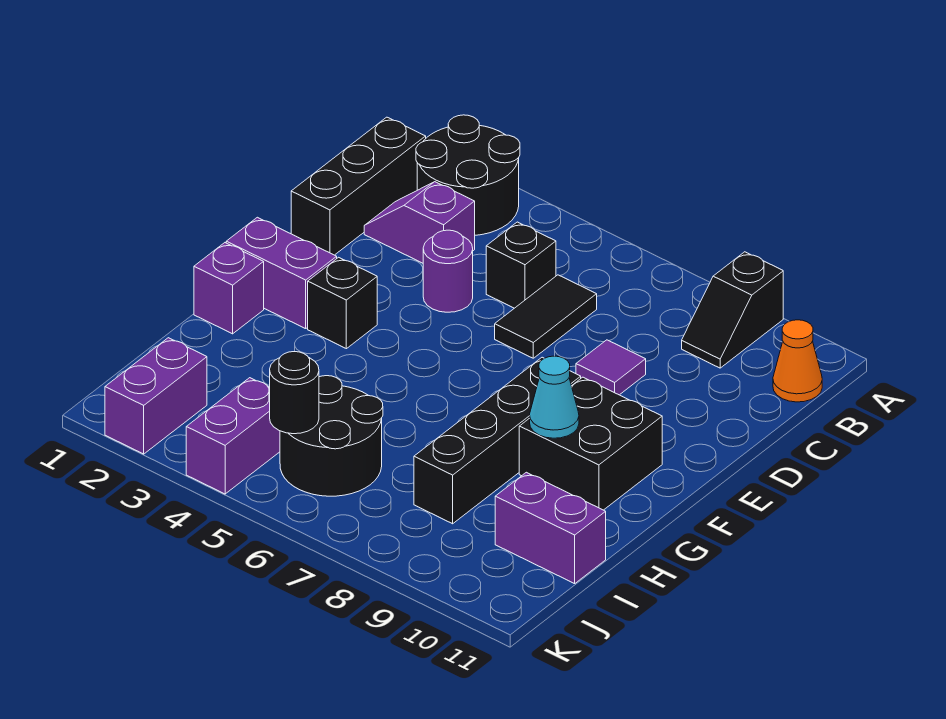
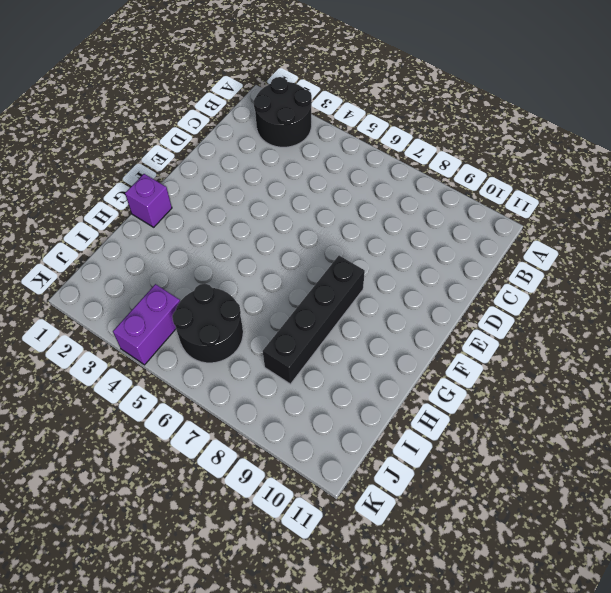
none -> black slope A9:B9 level 1 top A
none -> black brick B1:D1 level 1
none -> orange cone B11 level 1

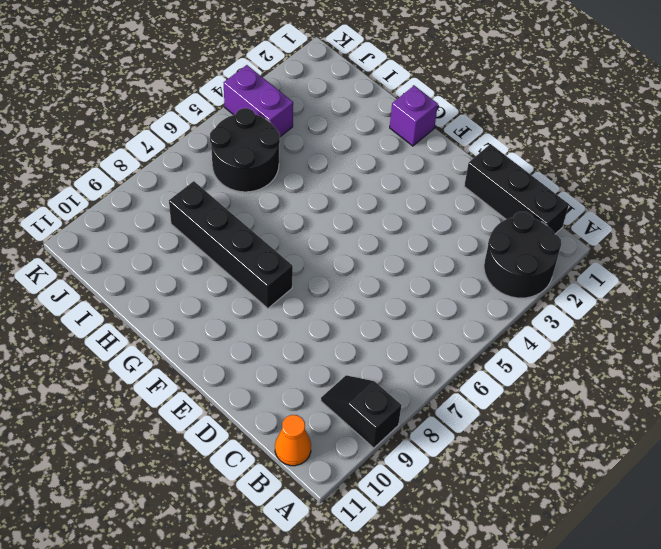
none -> purple slope C2:C3 level 1 top 3
none -> black brick C5 level 1
none -> black tile C6:D6 level 1

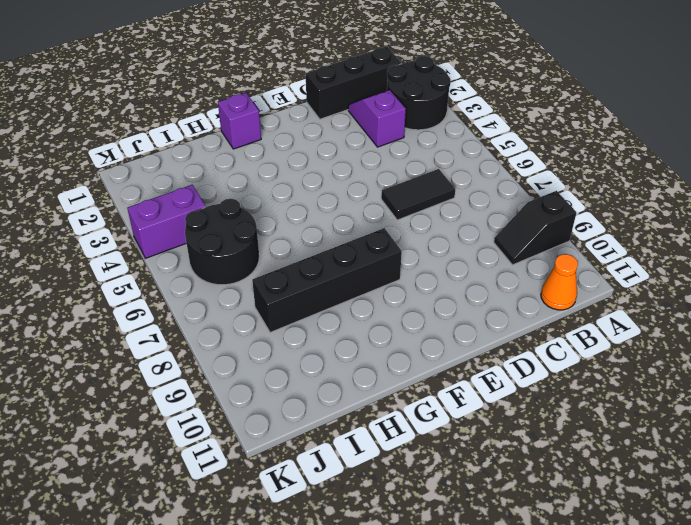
none -> black brick C5 level 1
none -> purple round brick D4 level 1
none -> purple tile D8 level 1

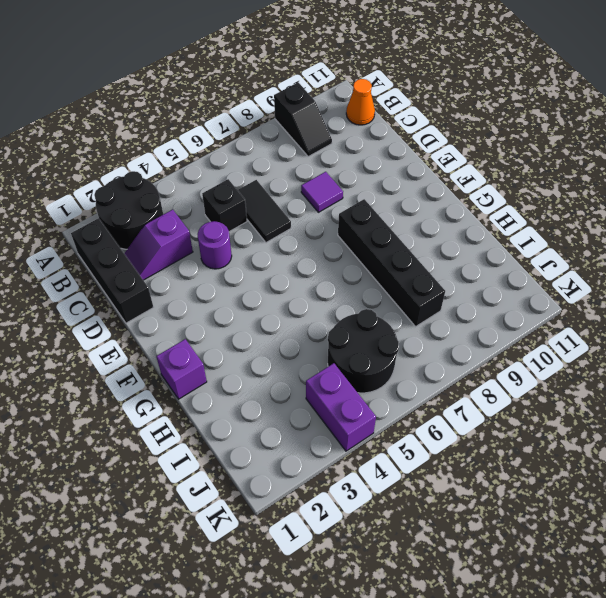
none -> purple brick F1:F2 level 1
none -> black brick F3 level 1
none -> black brick F9:G10 level 1

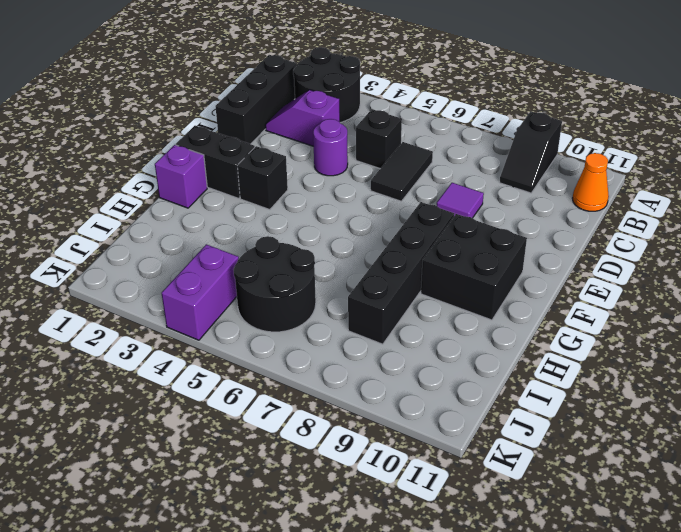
black brick F1:F2 level 1 -> purple brick F1:F2 level 1
none -> purple brick I10:I11 level 1
none -> purple brick J2:K2 level 1
none -> cyan cone G9 level 2

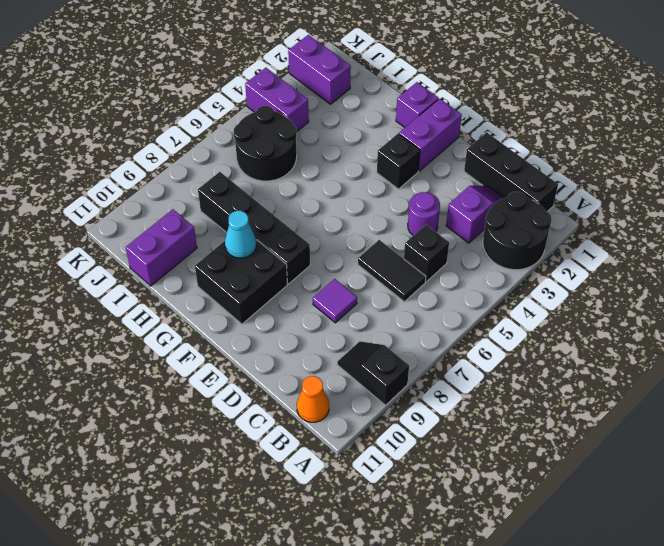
none -> black round brick J5 level 2

